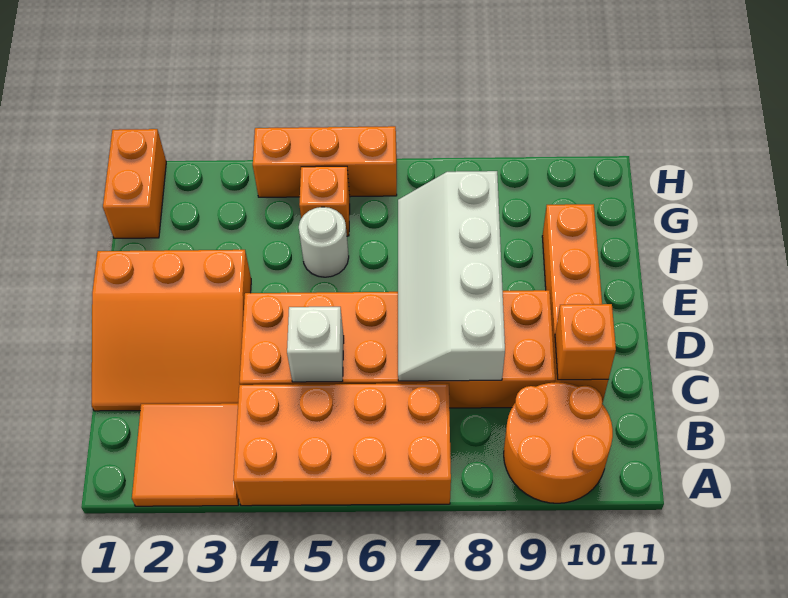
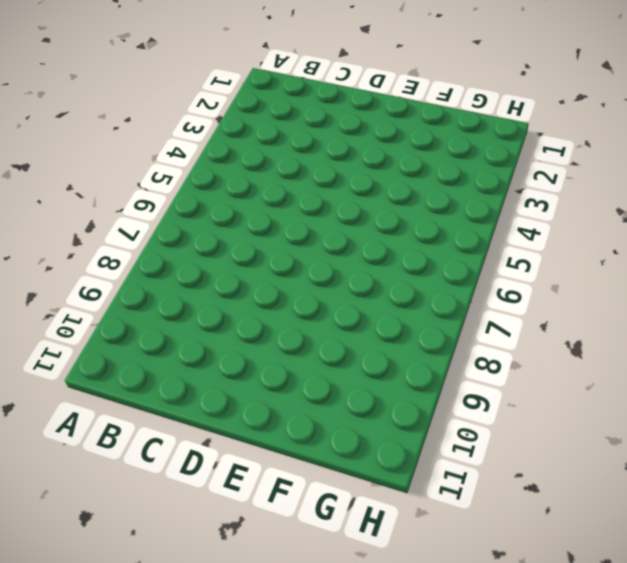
none -> orange tile A2:B3 level 1
none -> orange brick A4:B7 level 1
none -> orange round brick A9:B10 level 1

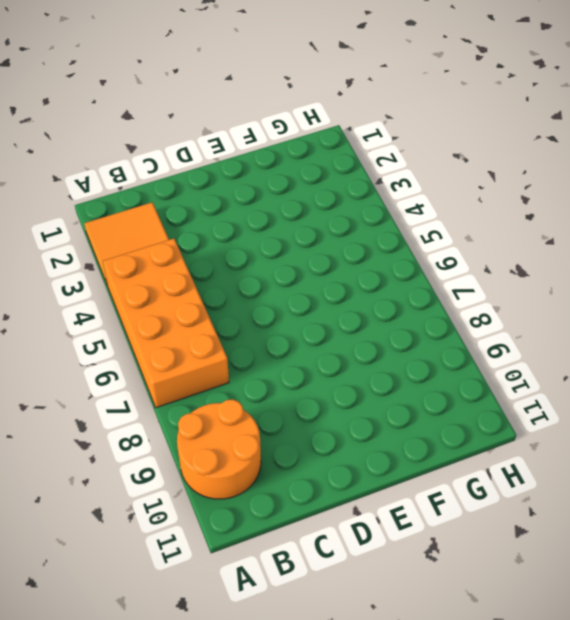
none -> orange slope C1:E3 level 1 top E
none -> orange brick C4:D9 level 1
none -> orange brick C10:F10 level 1

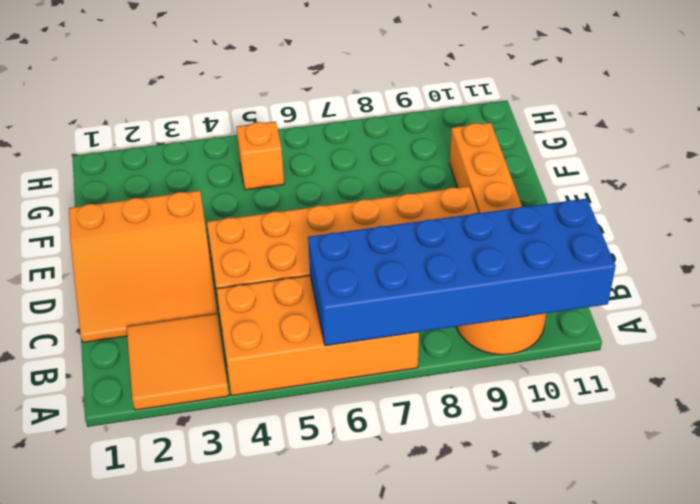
blue brick A6:B11 level 2 -> none
none -> white round brick F5 level 1
none -> orange brick G1:H1 level 1
none -> orange brick H4:H6 level 1

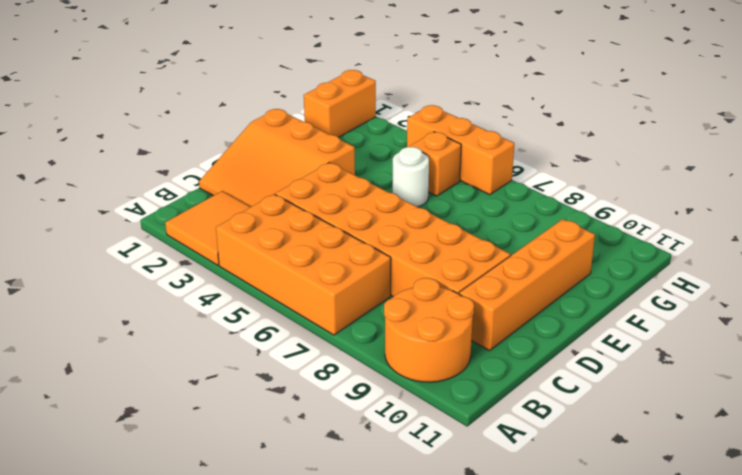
none -> white brick C5 level 2
none -> white slope C7:F8 level 2 top 8
none -> orange brick C10 level 2

